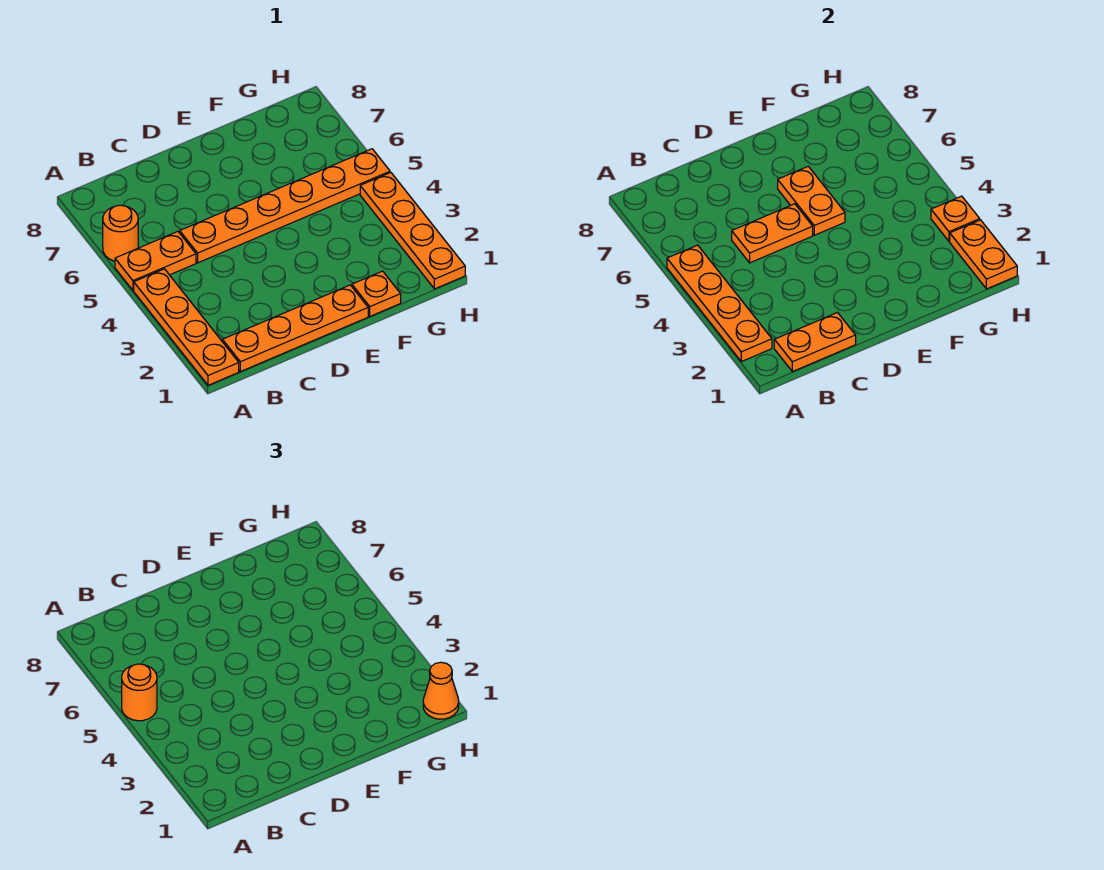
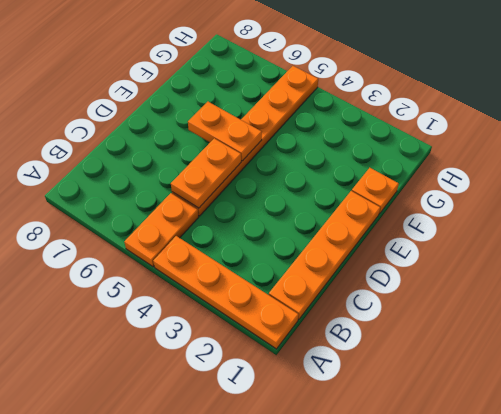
none -> orange round brick A6 level 1
none -> orange plate H1:H4 level 1
none -> orange plate A2:A5 level 2

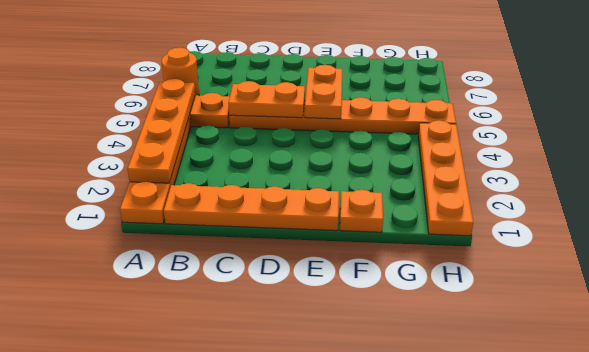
none -> orange plate B1:C1 level 2
none -> orange plate H1:H2 level 2
none -> orange plate H3 level 2

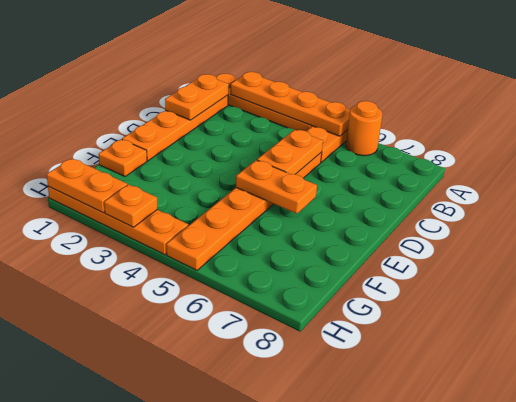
none -> orange round brick A5 level 3
none -> orange cone H1 level 3

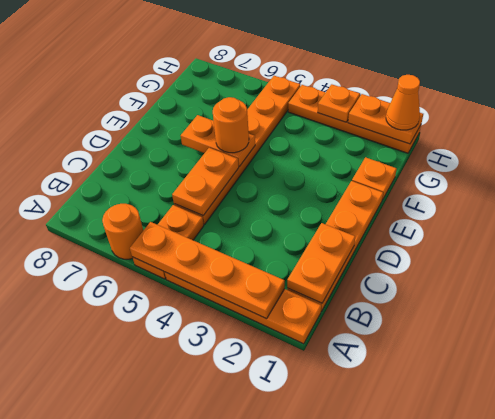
orange round brick E5 level 3 -> orange round brick A5 level 3

